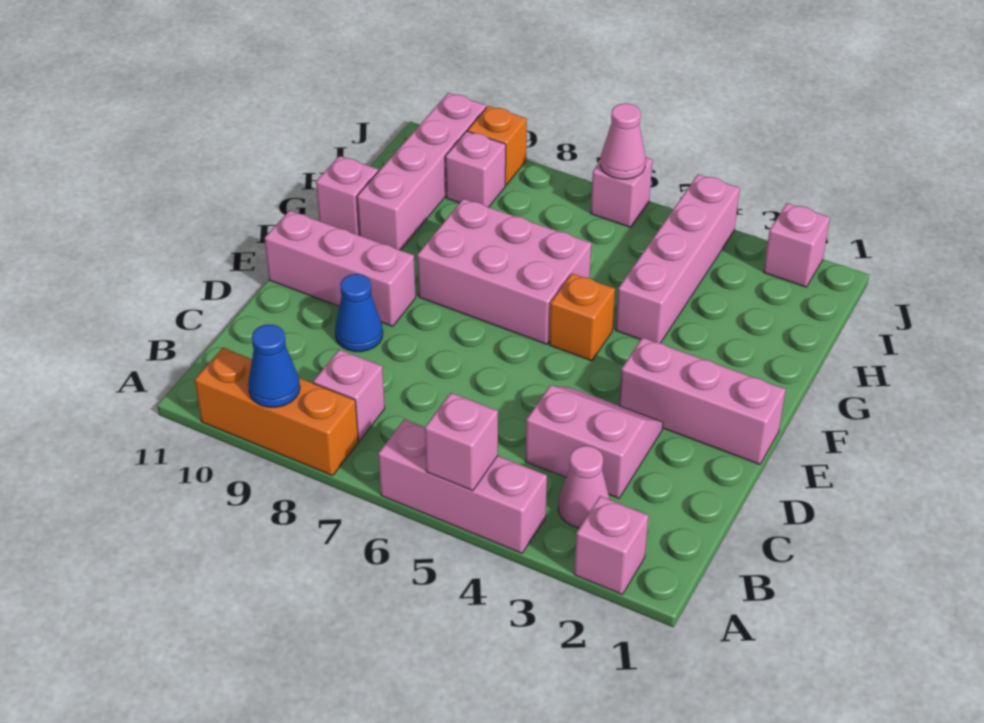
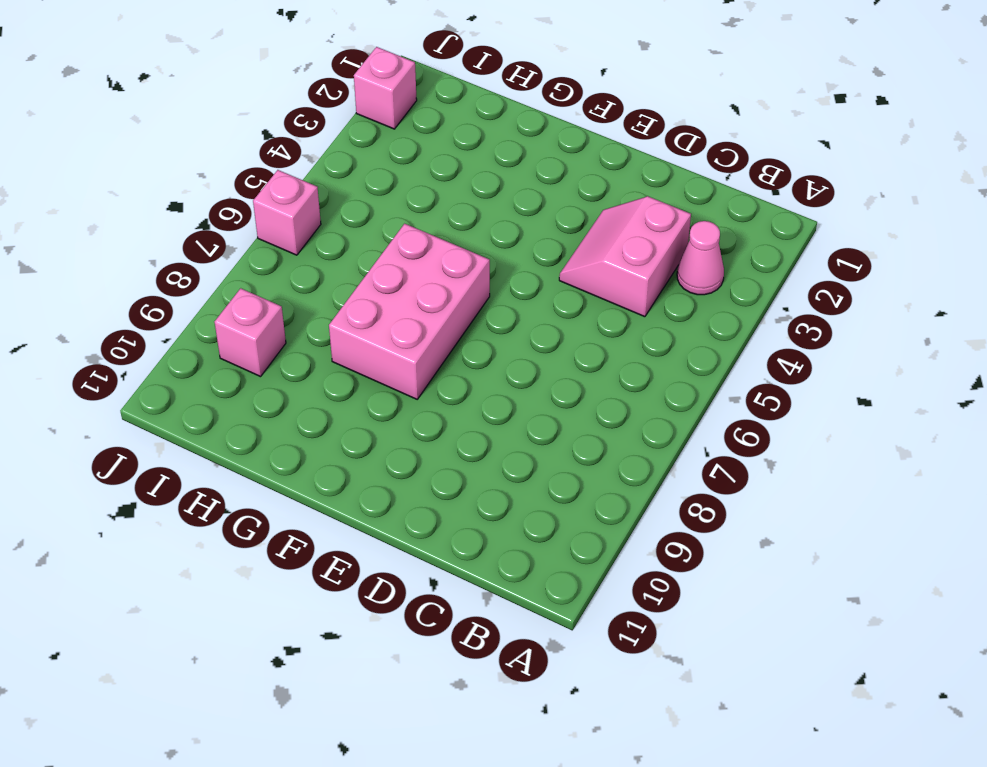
none -> pink brick A2 level 1
none -> pink brick A4:A6 level 1
none -> orange brick A8:A10 level 1

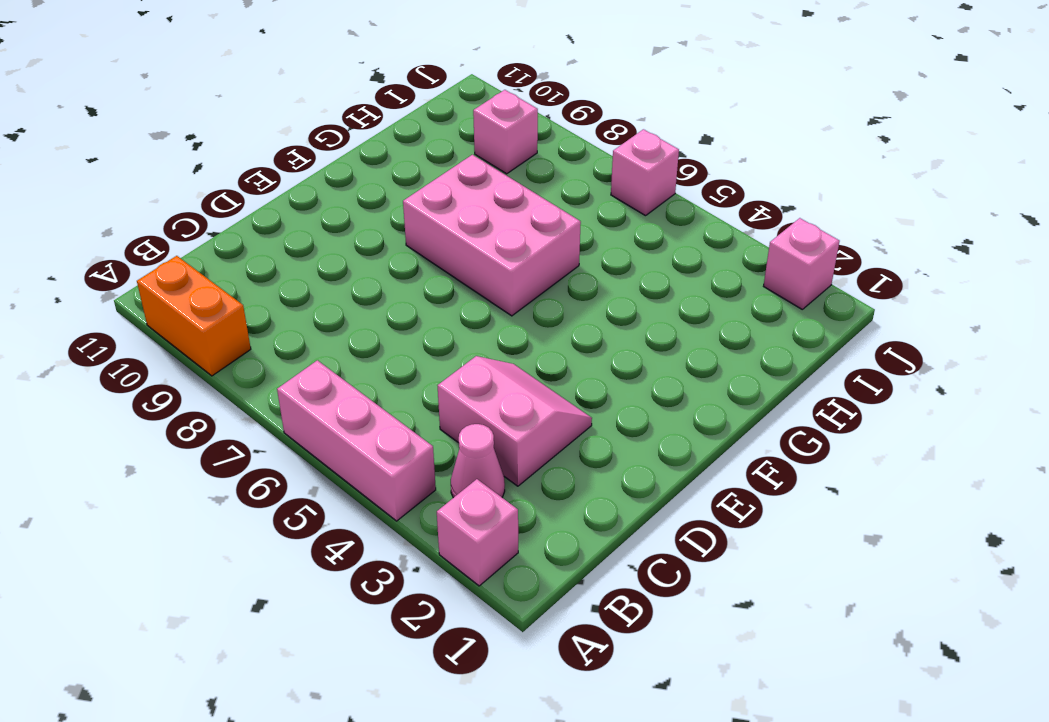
orange brick A9:A10 level 1 -> orange brick A8:A10 level 1
none -> pink brick B8 level 1
none -> blue cone D9 level 1
none -> pink brick E1:E3 level 1

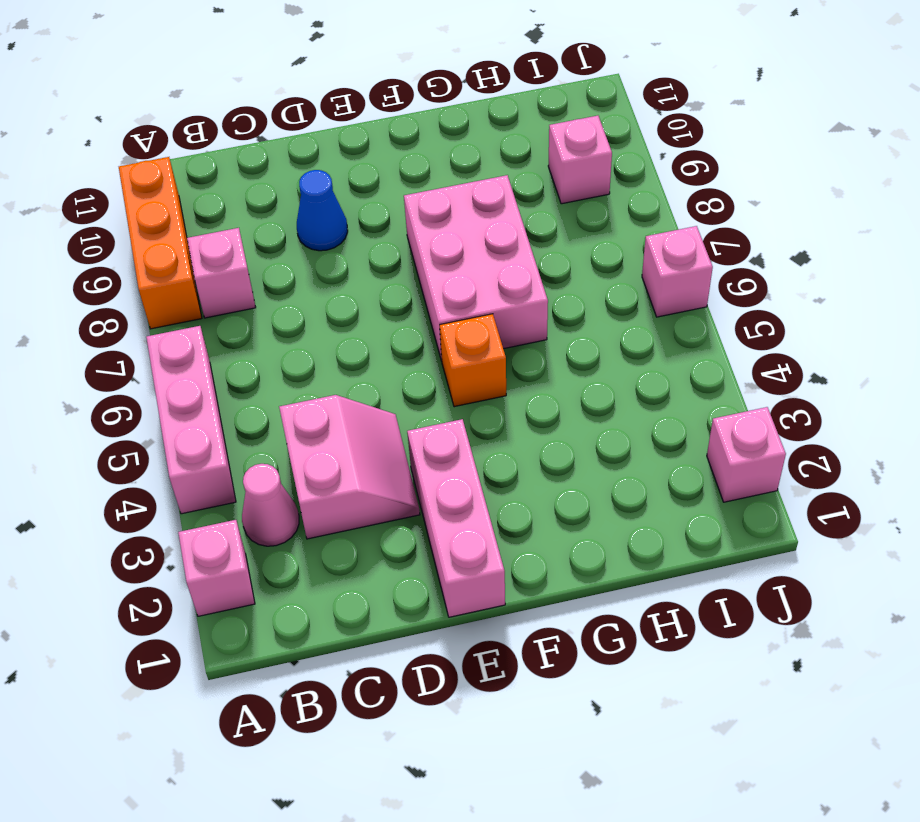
none -> pink brick E9:E11 level 1
none -> pink brick G4:J4 level 1
none -> pink brick G10:J10 level 1

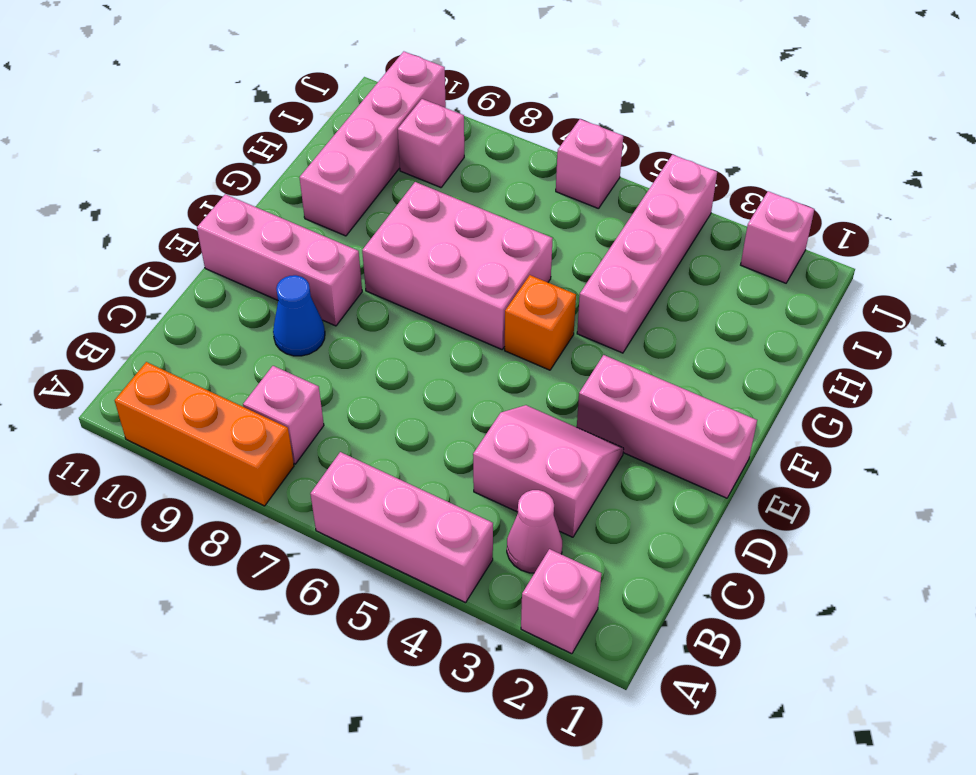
none -> pink brick G11 level 1
none -> orange brick J9 level 1
none -> pink brick A5 level 2

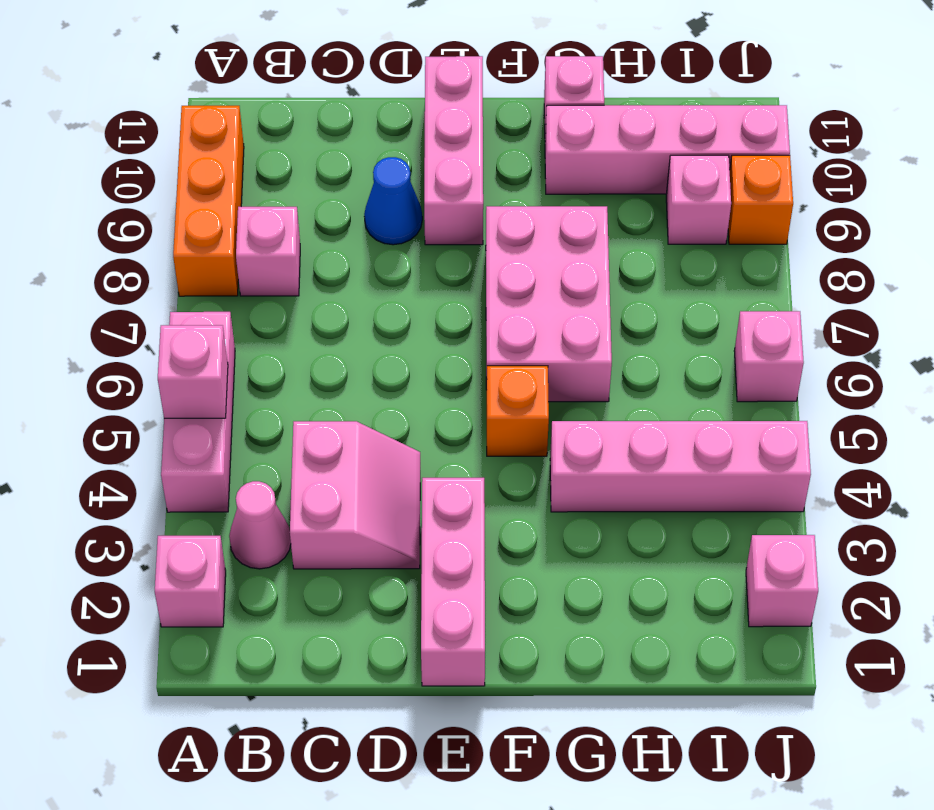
none -> blue cone A9 level 2
none -> pink cone J6 level 2

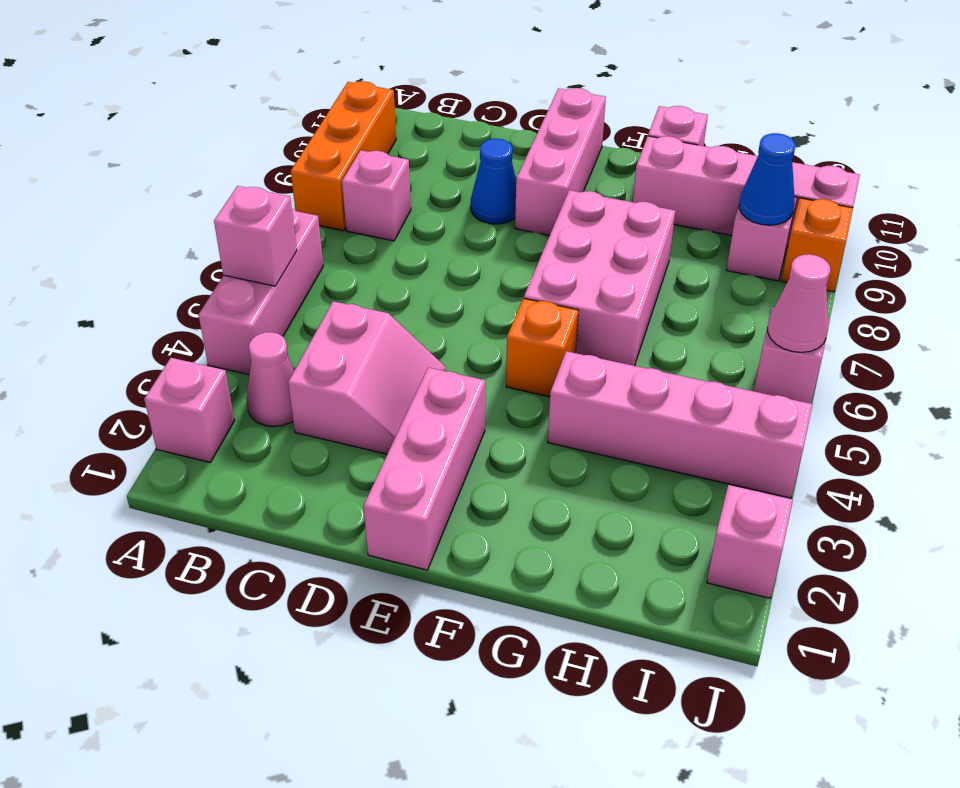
blue cone I9 level 2 -> blue cone A9 level 2

